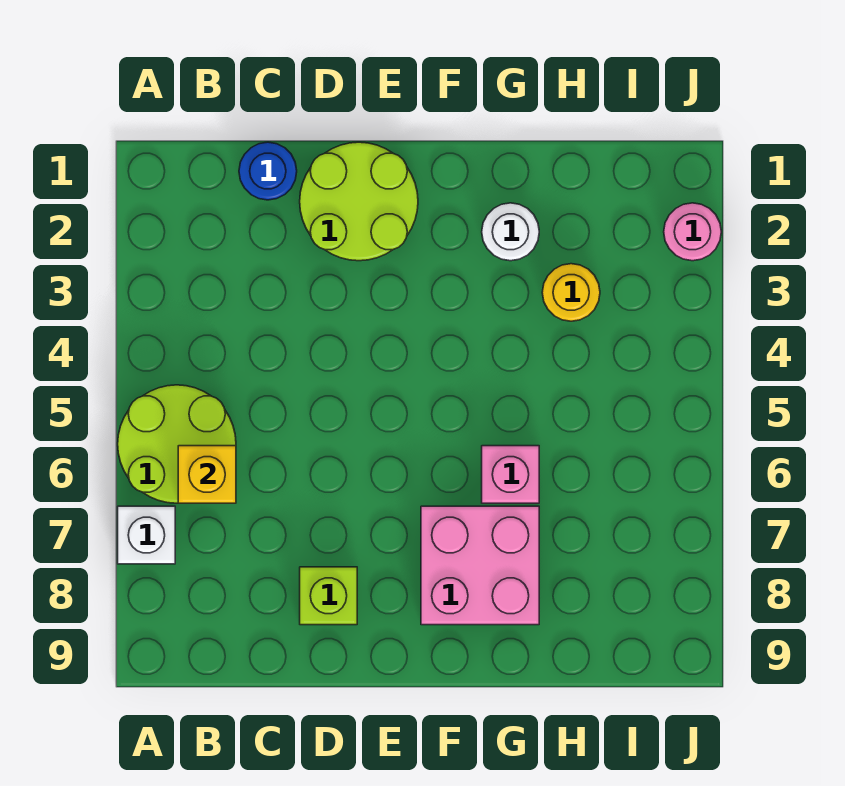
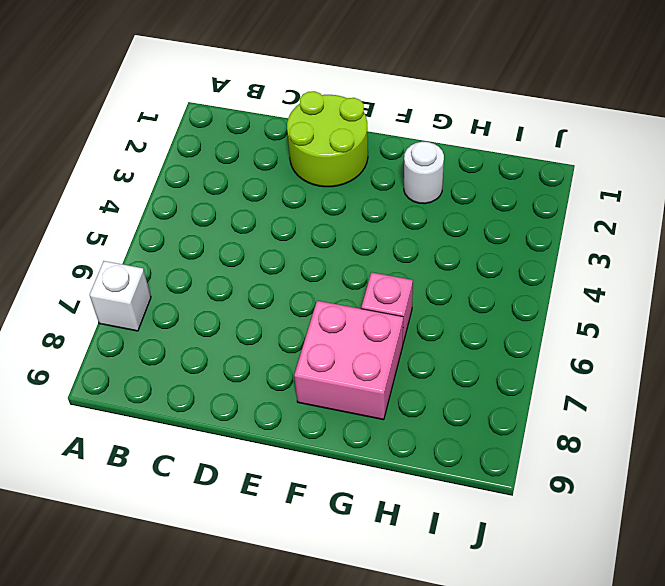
none -> lime round brick A5:B6 level 1
none -> blue round brick C1 level 1

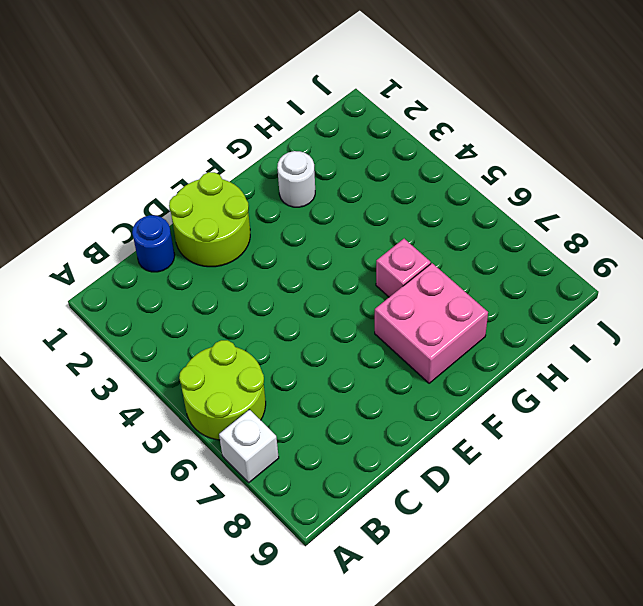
none -> lime brick D8 level 1
none -> yellow round brick H3 level 1

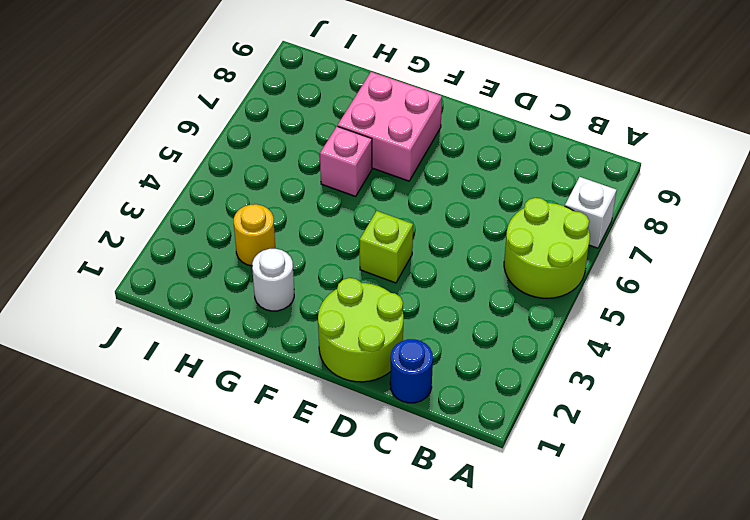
lime brick E4 level 1 -> lime brick D8 level 1
none -> pink round brick J2 level 1
none -> yellow brick B6 level 2

